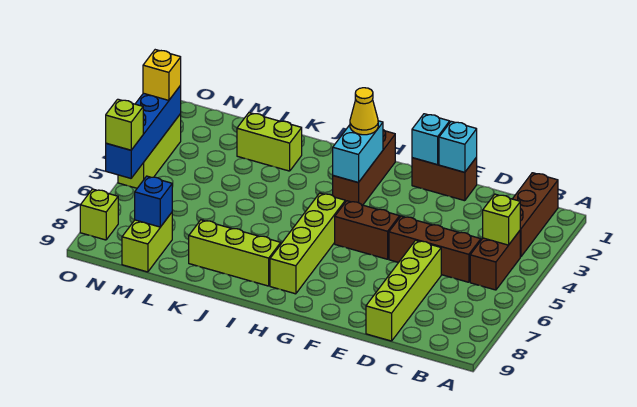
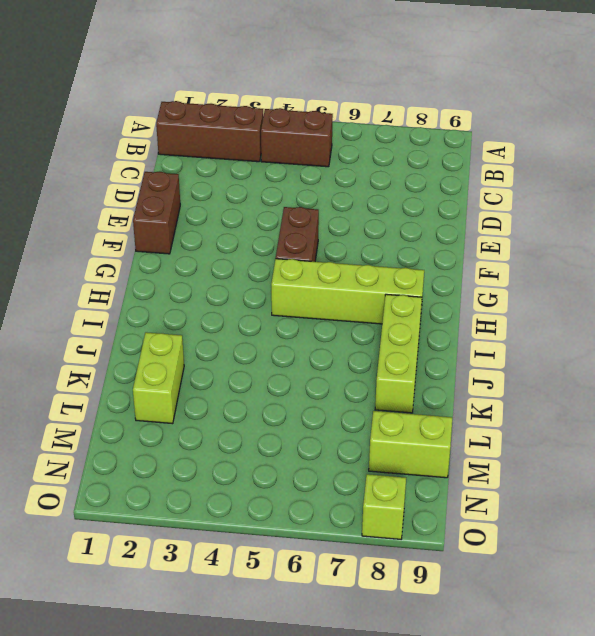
none -> brown brick C5:E5 level 1
none -> lime brick D6:D9 level 1
none -> brown brick H1:H3 level 1

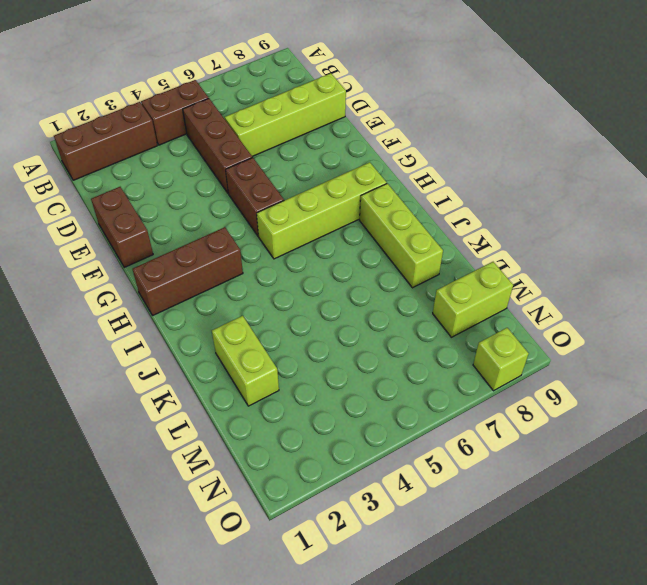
none -> lime brick O3:O5 level 1
none -> lime brick B4 level 2
none -> cyan brick E1 level 2

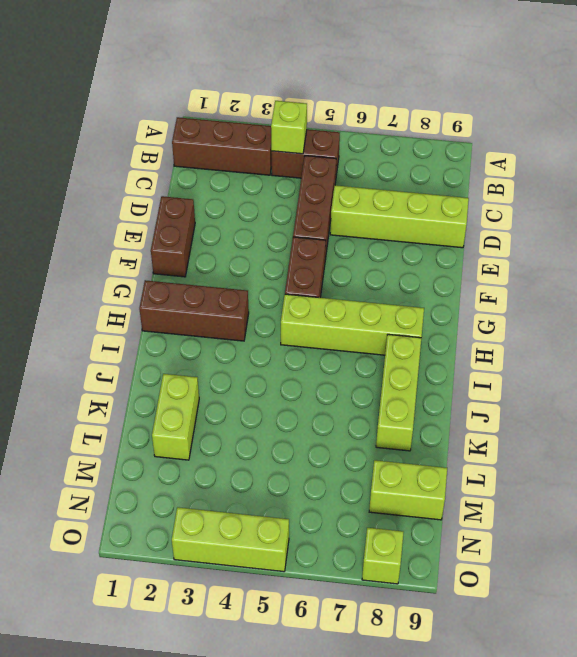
none -> cyan brick E1 level 2
none -> cyan brick F1 level 2
none -> cyan brick H2:H3 level 2

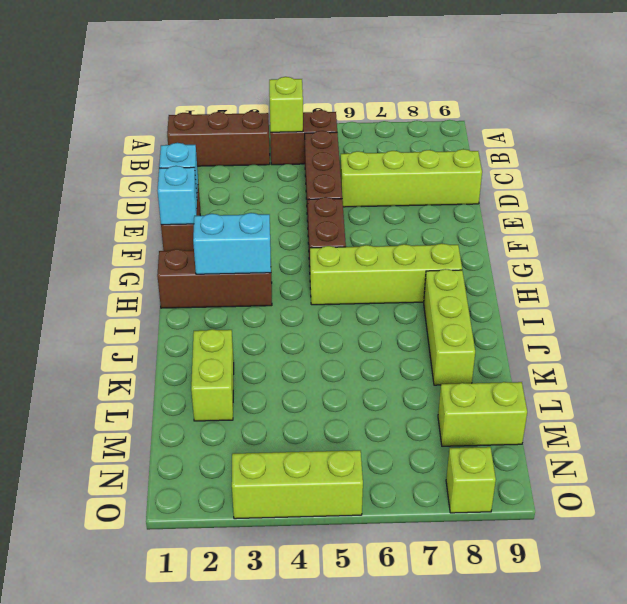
none -> blue brick M8 level 2
none -> blue brick O3:O6 level 2
none -> yellow cone H2 level 3

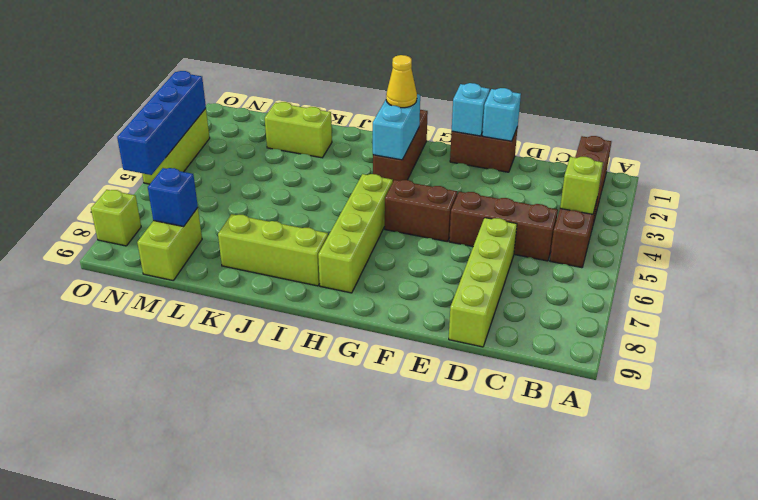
none -> yellow brick O3 level 3
none -> lime brick O6 level 3

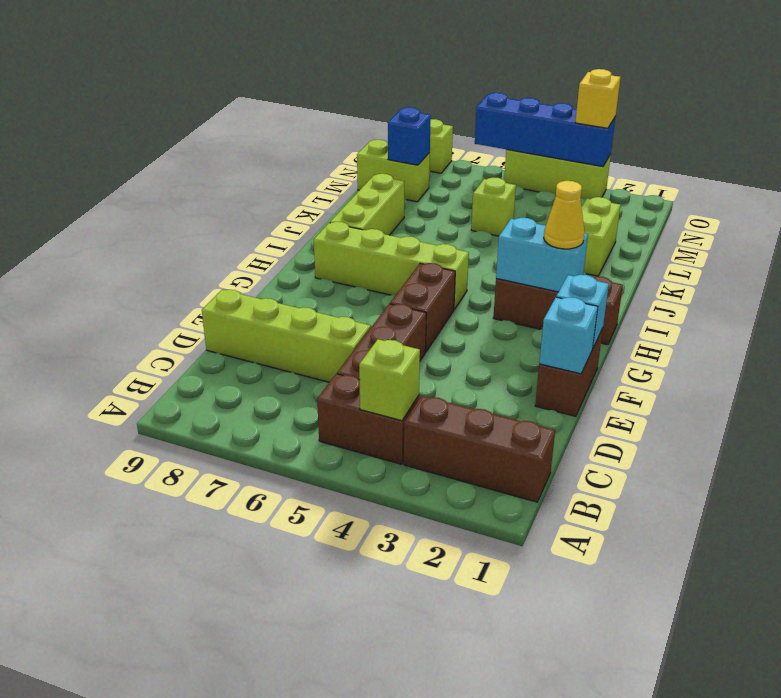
lime brick L5 level 1 -> lime brick O6 level 3

